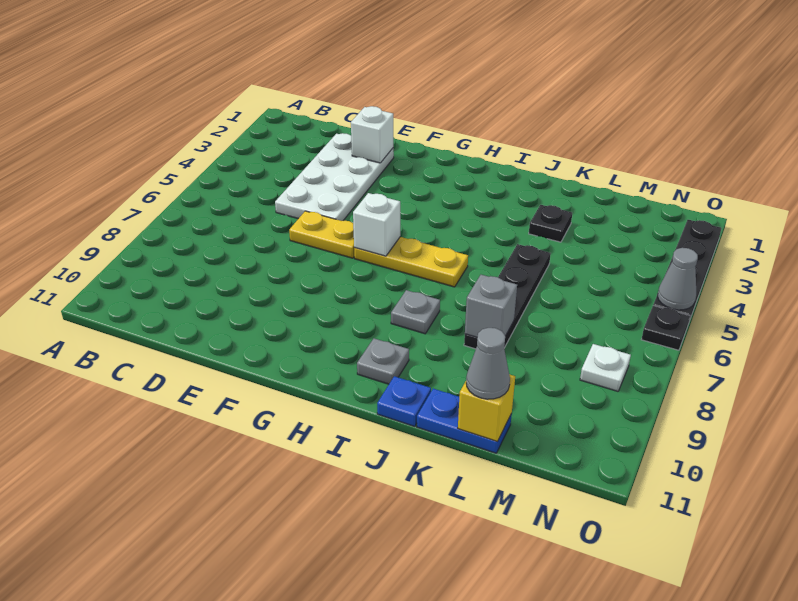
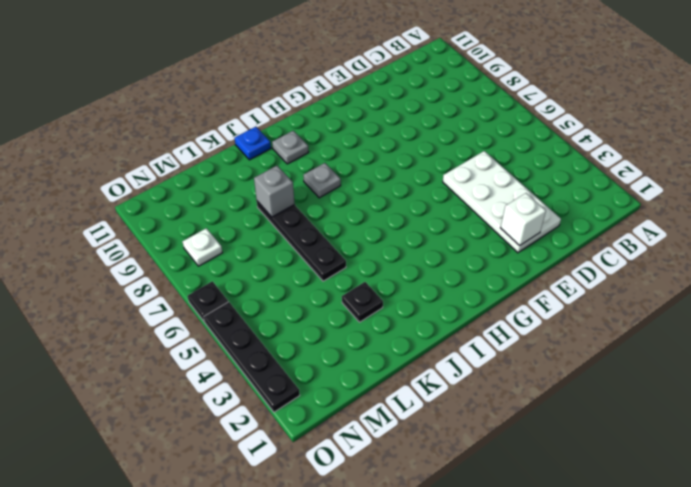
none -> yellow plate E6:F6 level 1
none -> yellow plate G6:I6 level 1
none -> blue plate K11:L11 level 1

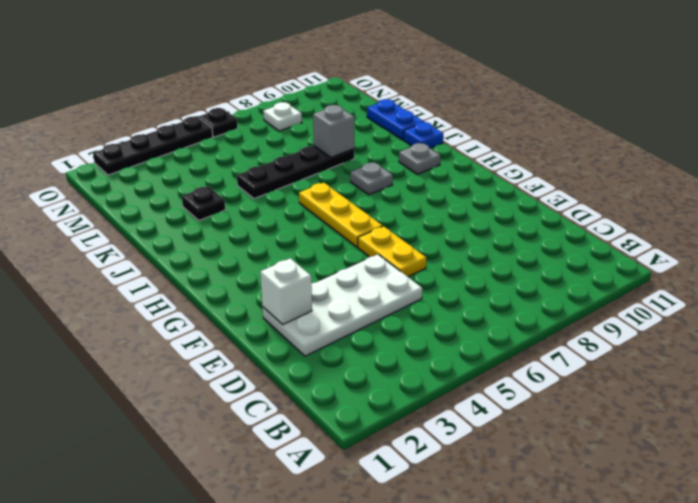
none -> white brick G6 level 2
none -> yellow brick L11 level 2
none -> grey cone O5 level 2

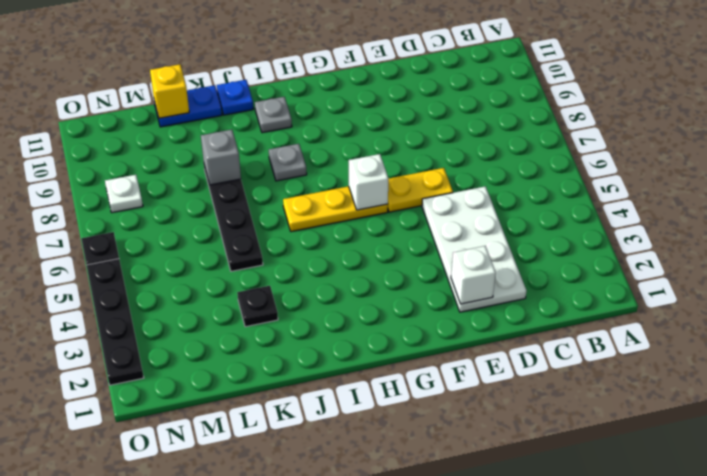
none -> grey cone O5 level 2
none -> grey cone L11 level 3

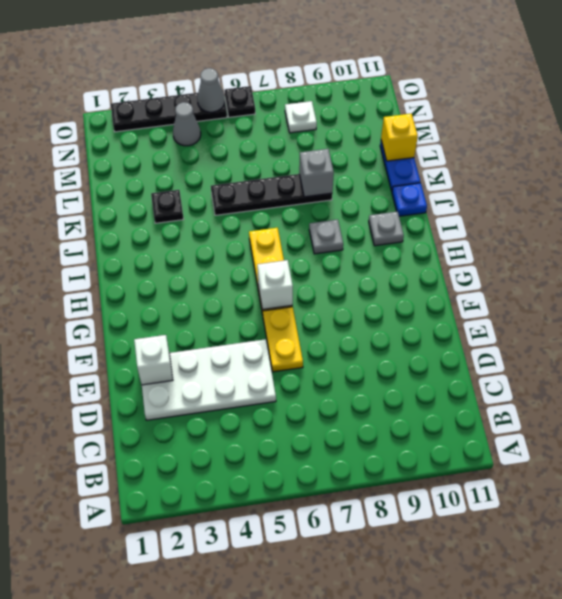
grey cone N4 level 1 -> grey cone L11 level 3

